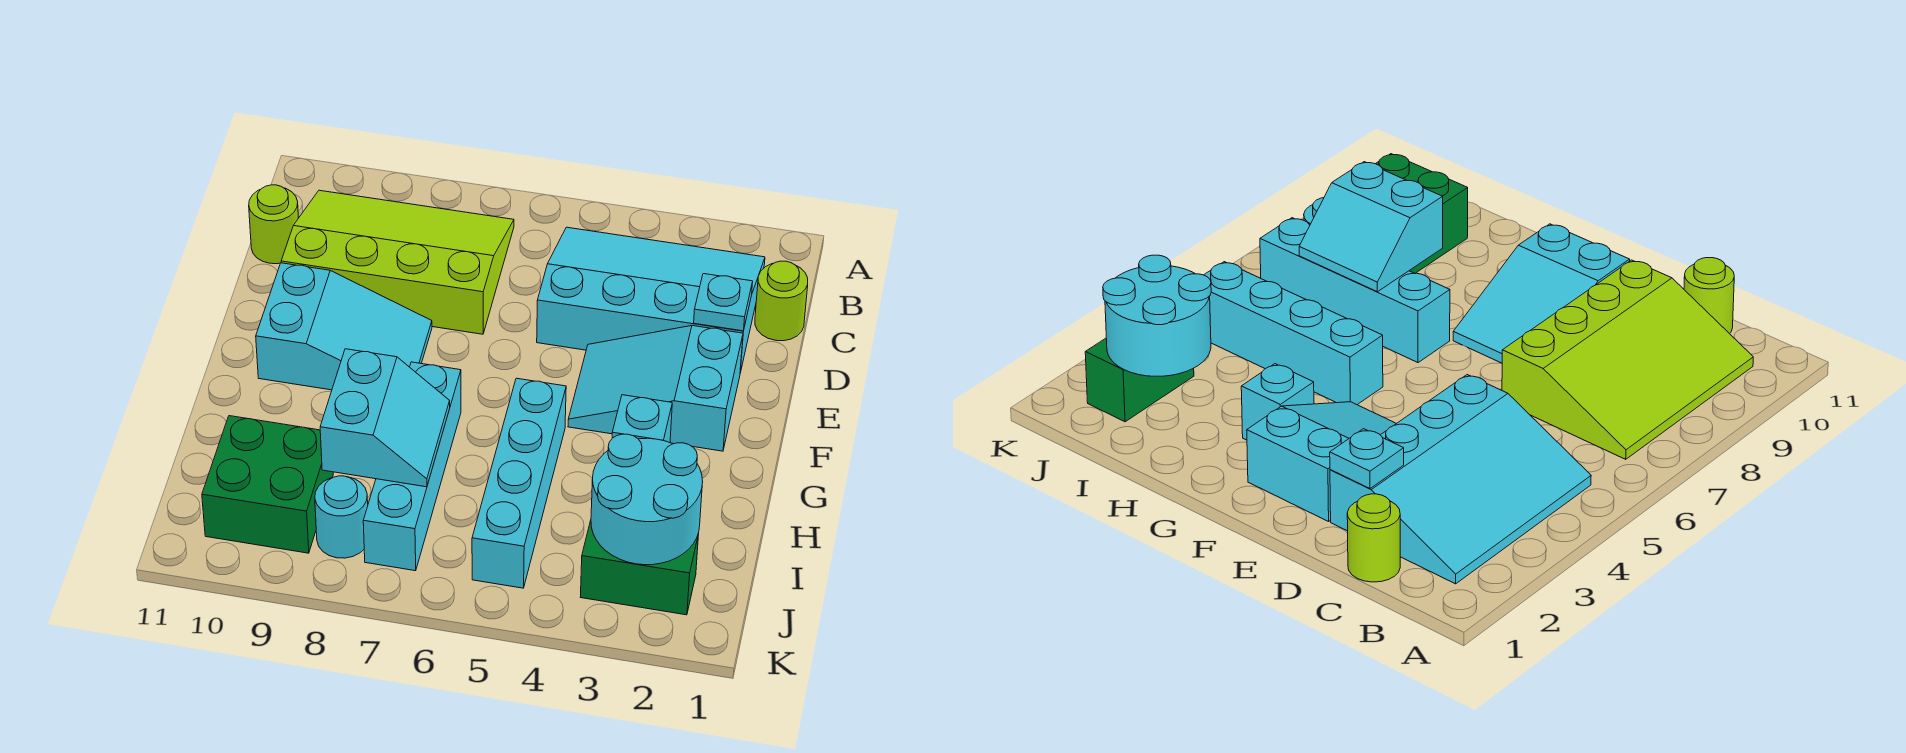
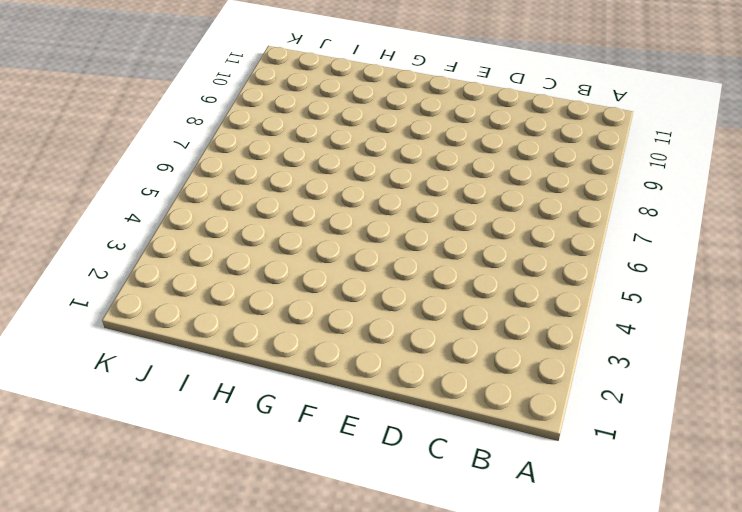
none -> cyan slope B2:D5 level 1 top D
none -> lime slope B7:D10 level 1 top D
none -> lime round brick C1 level 1

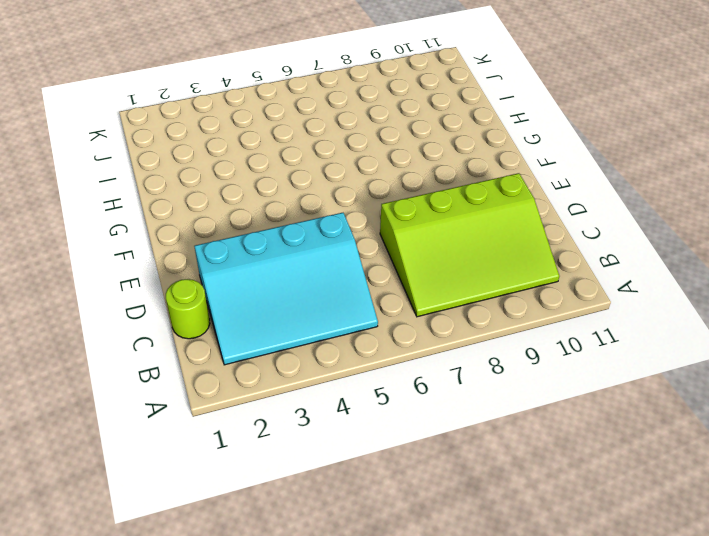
none -> lime round brick C11 level 1
none -> cyan slope E2:F4 level 1 top 2
none -> cyan slope E8:F10 level 1 top 10

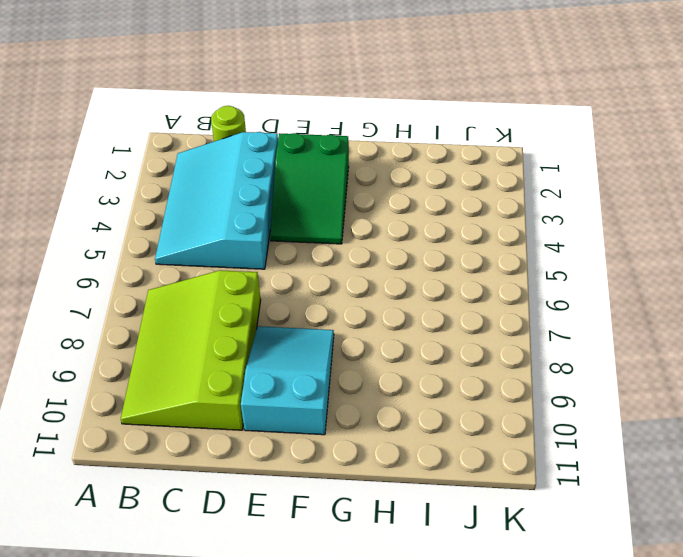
green slope E2:F4 level 1 top 2 -> cyan slope E2:F4 level 1 top 2
none -> lime round brick C11 level 1
none -> cyan brick G3 level 1
none -> cyan brick G5:J5 level 1

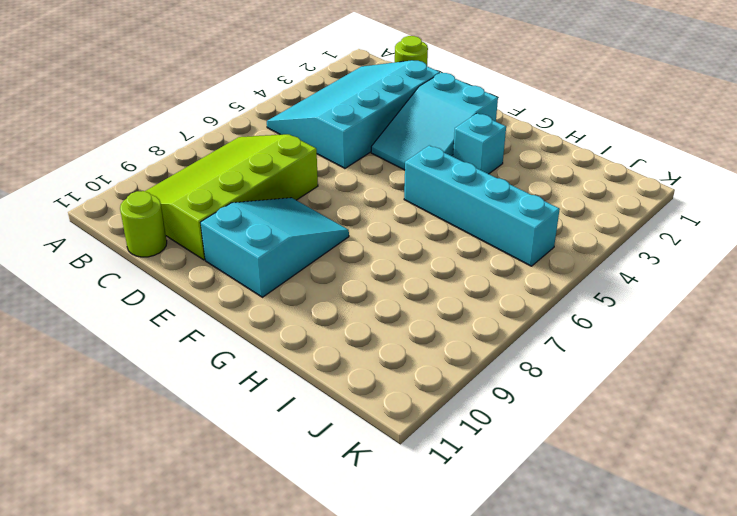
none -> cyan brick G7:J7 level 1
none -> green brick I9:J10 level 1
none -> green brick J2:J3 level 1

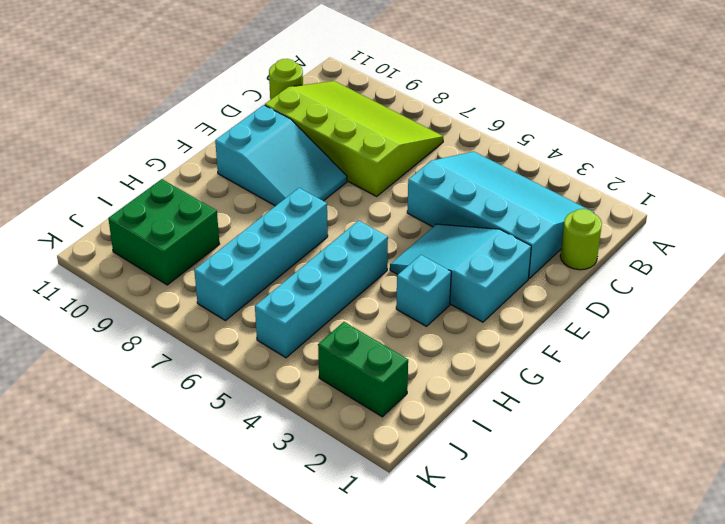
none -> cyan round brick J8 level 1
none -> cyan plate D2 level 2
none -> cyan slope H7:I8 level 2 top 8

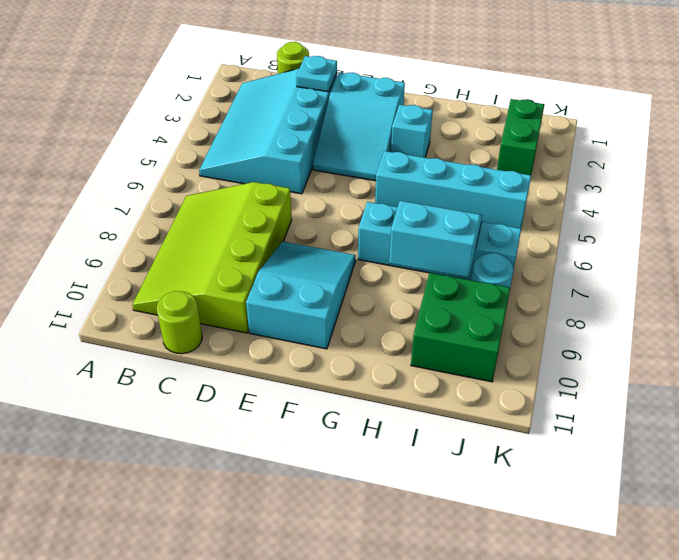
none -> cyan round brick I2:J3 level 2

